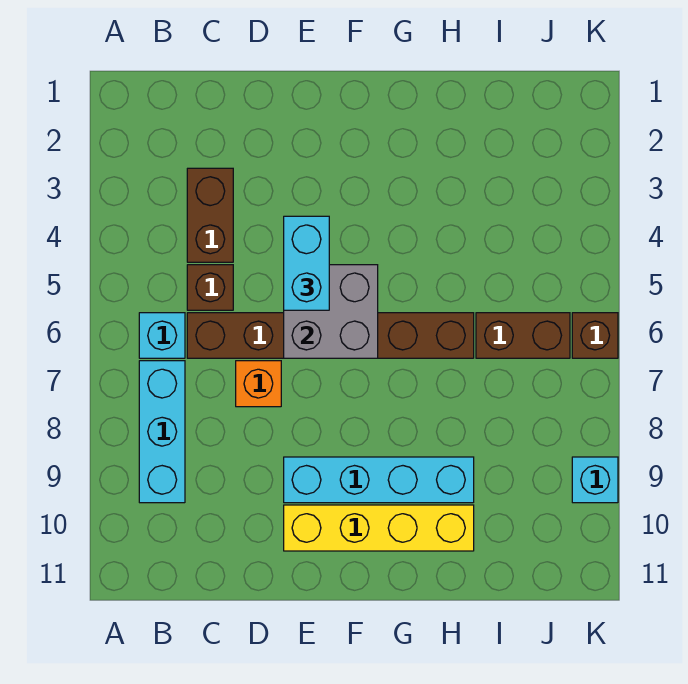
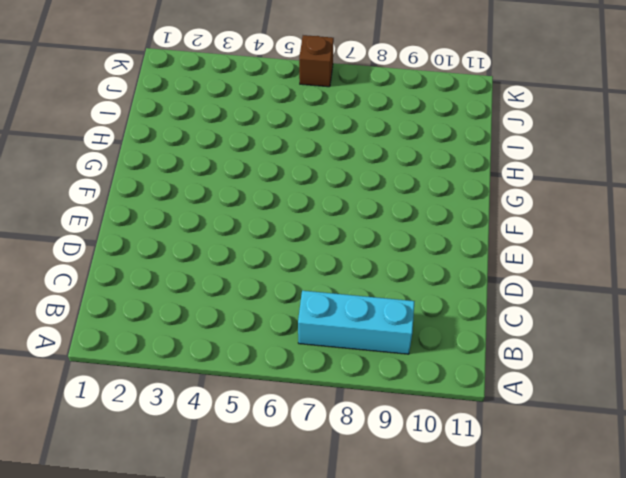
none -> cyan brick B6 level 1
none -> brown brick C3:C4 level 1
none -> brown brick C5 level 1

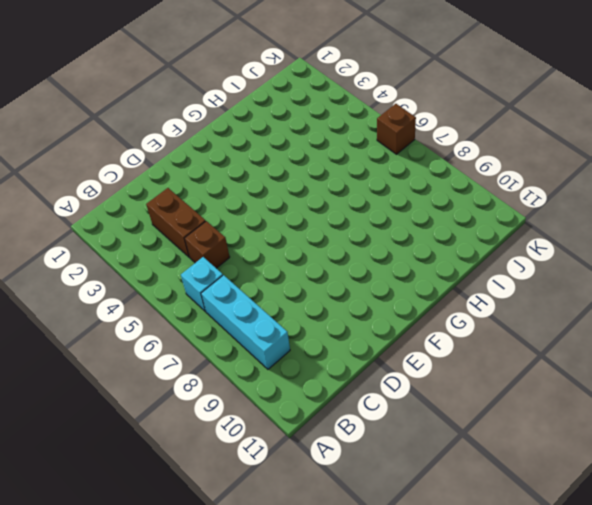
none -> brown brick C6:H6 level 1
none -> orange brick D7 level 1
none -> cyan brick E9:H9 level 1

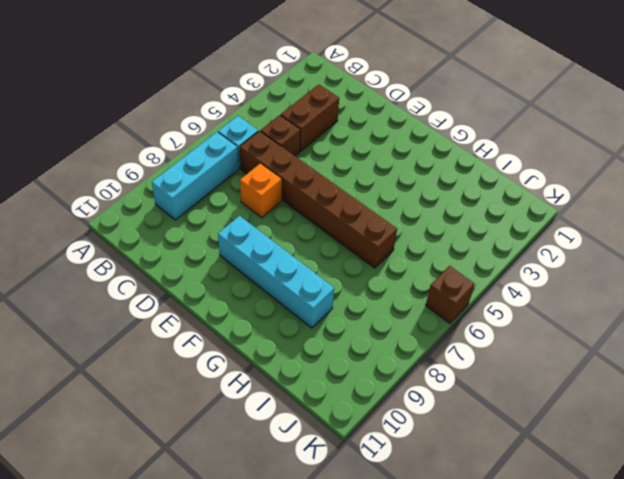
none -> yellow brick E10:H10 level 1
none -> brown brick I6:J6 level 1
none -> cyan brick K9 level 1

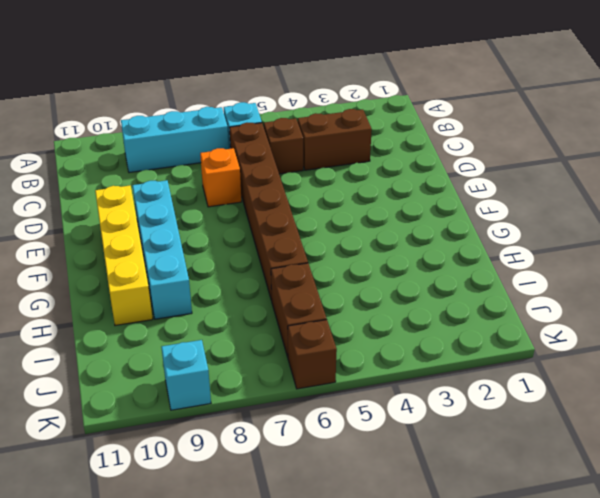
none -> grey brick E5:F6 level 2
none -> cyan brick E4:E5 level 3

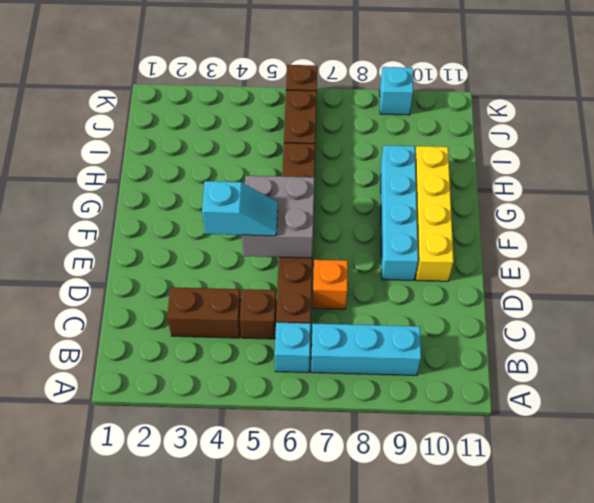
cyan slope E4:E5 level 3 top 4 -> cyan brick E4:E5 level 3

